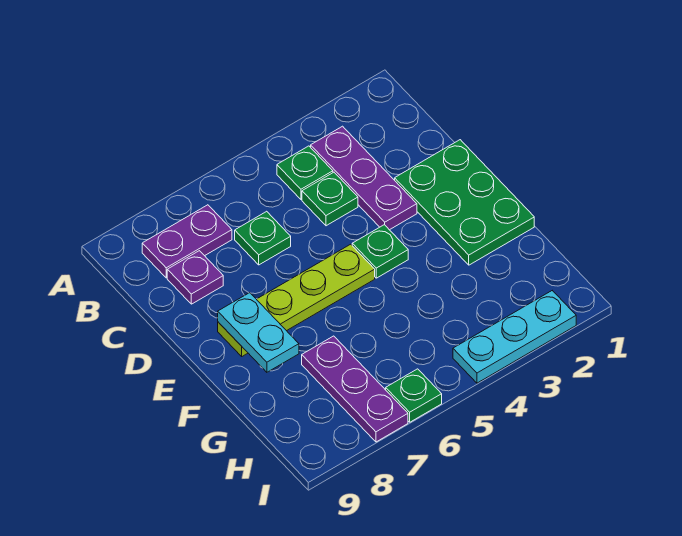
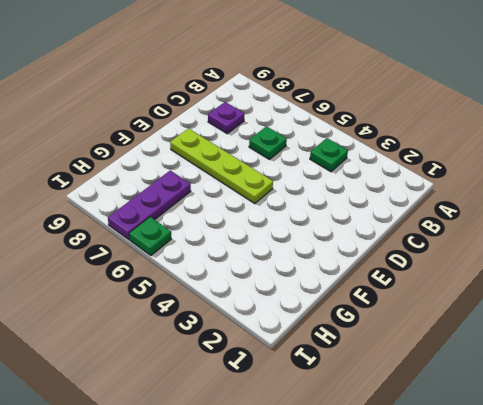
none -> purple plate B3:D3 level 1
none -> purple plate B7:B8 level 1
none -> green plate C4 level 1

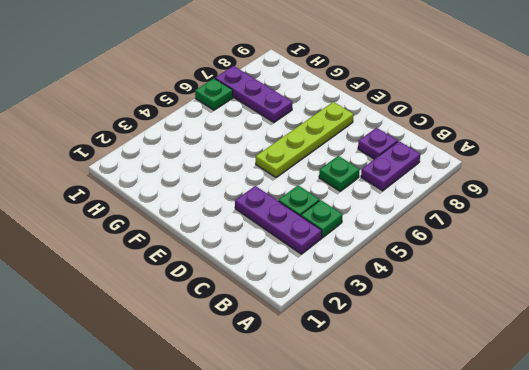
none -> green plate D1:F2 level 1
none -> green plate E4 level 1
none -> cyan plate I2:I4 level 1

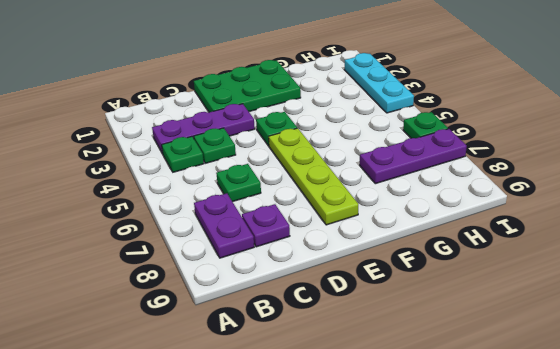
none -> cyan plate E8:F8 level 2

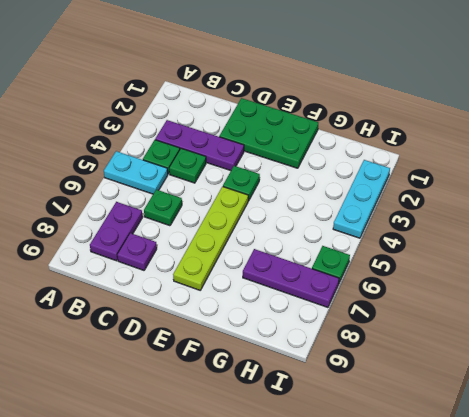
cyan plate A5:B5 level 1 -> cyan plate E8:F8 level 2

